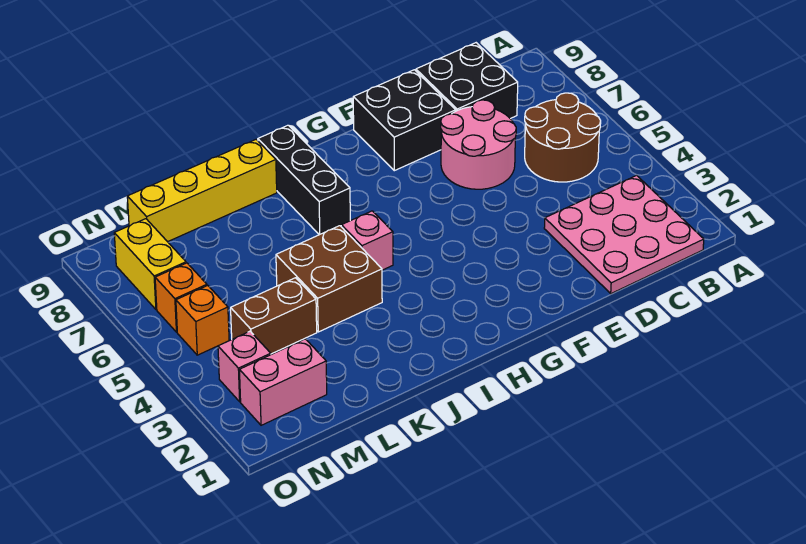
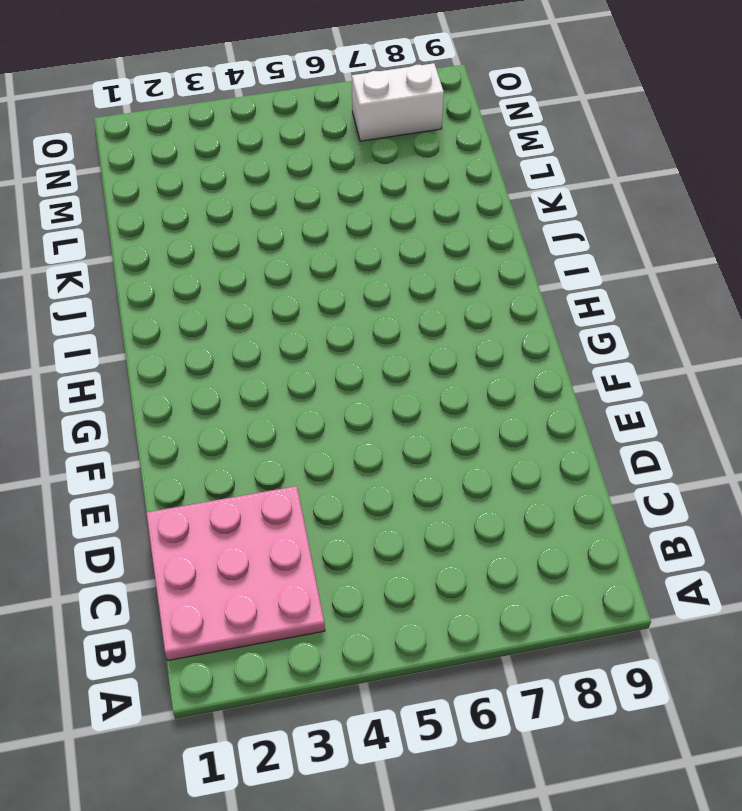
white brick N7:N8 level 1 -> yellow brick N7:N8 level 1
none -> brown round brick B5:C6 level 1
none -> black brick C8:D9 level 1
none -> pink round brick D6:E7 level 1

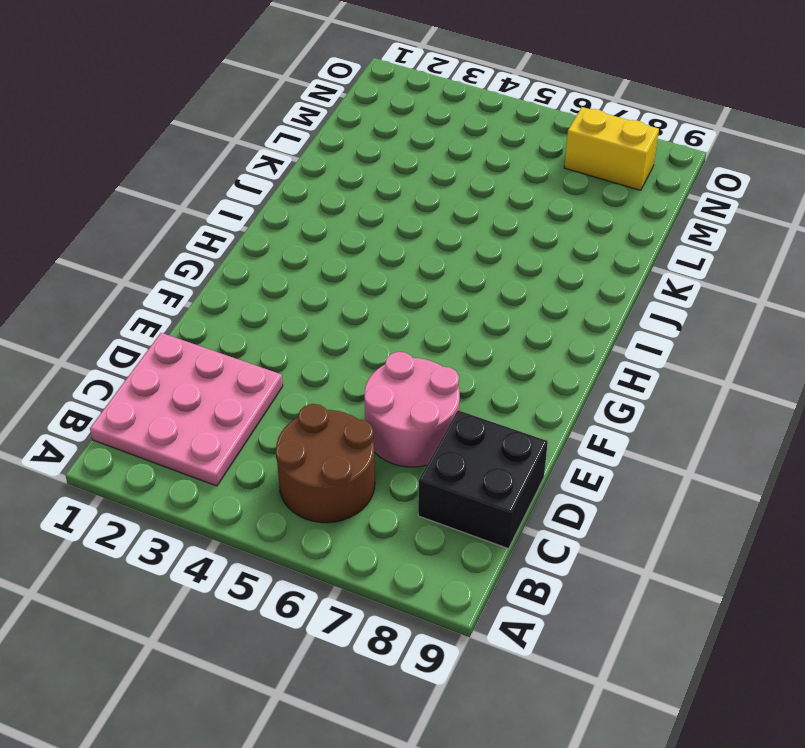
none -> black brick E8:F9 level 1
none -> pink brick I5 level 1
none -> black brick I7:I9 level 1

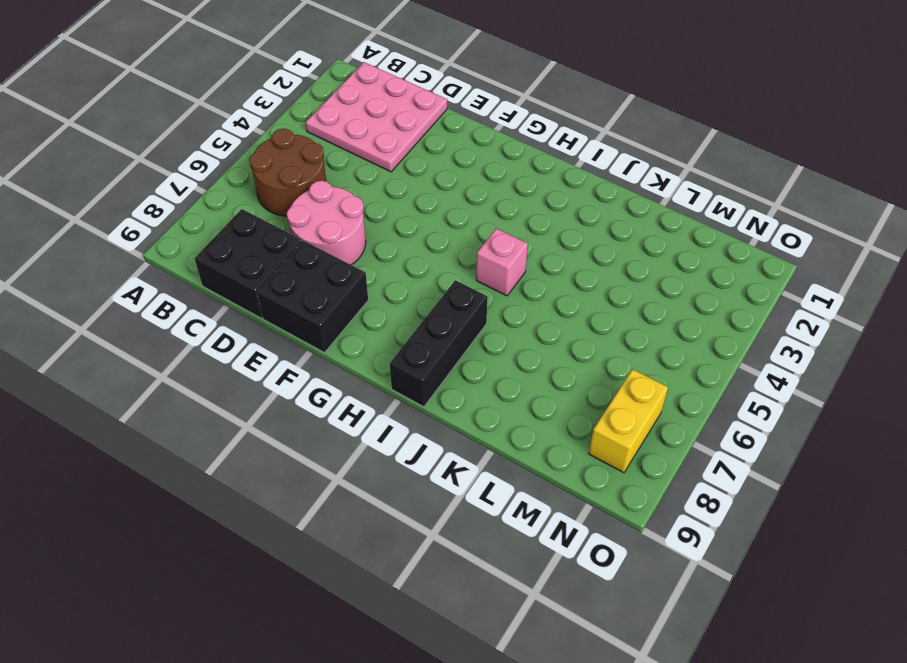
none -> brown brick J4:K5 level 1
none -> yellow brick J9:M9 level 1
none -> brown brick L4:M4 level 1

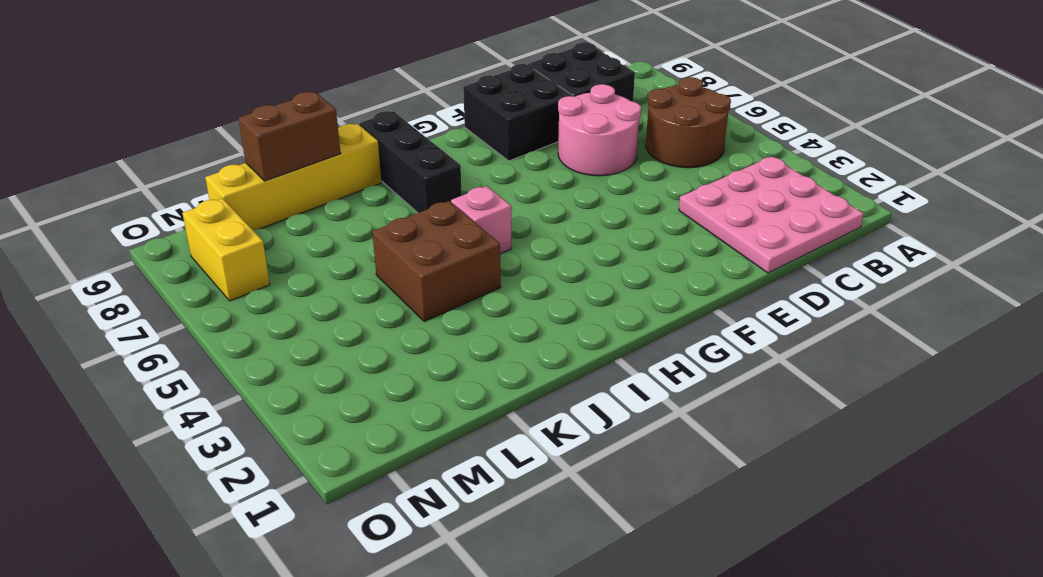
brown brick K9:L9 level 2 -> brown brick L4:M4 level 1
none -> pink brick M2:N2 level 1
none -> pink brick N3 level 1
none -> orange brick N5 level 1

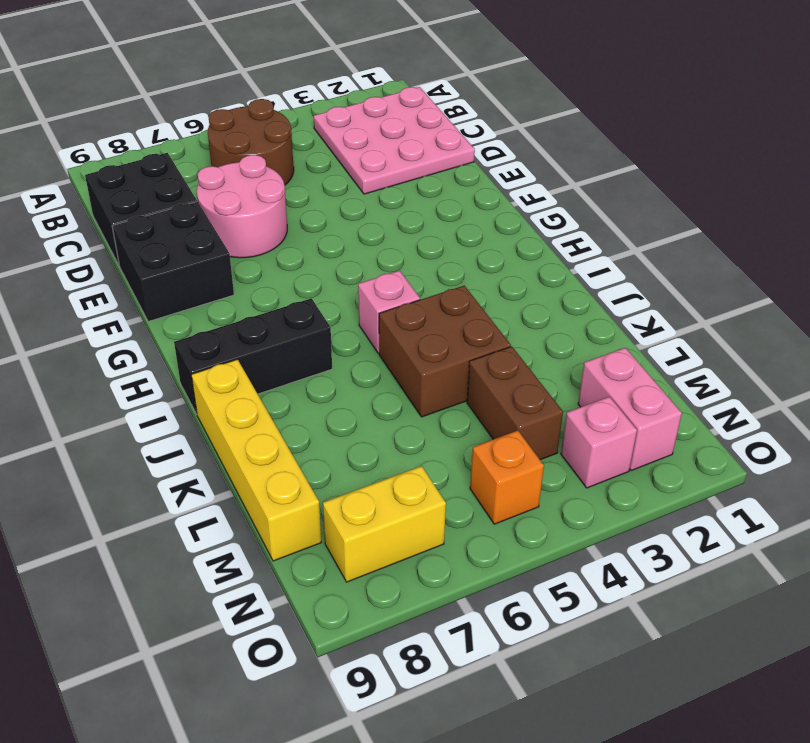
none -> orange brick N6 level 1

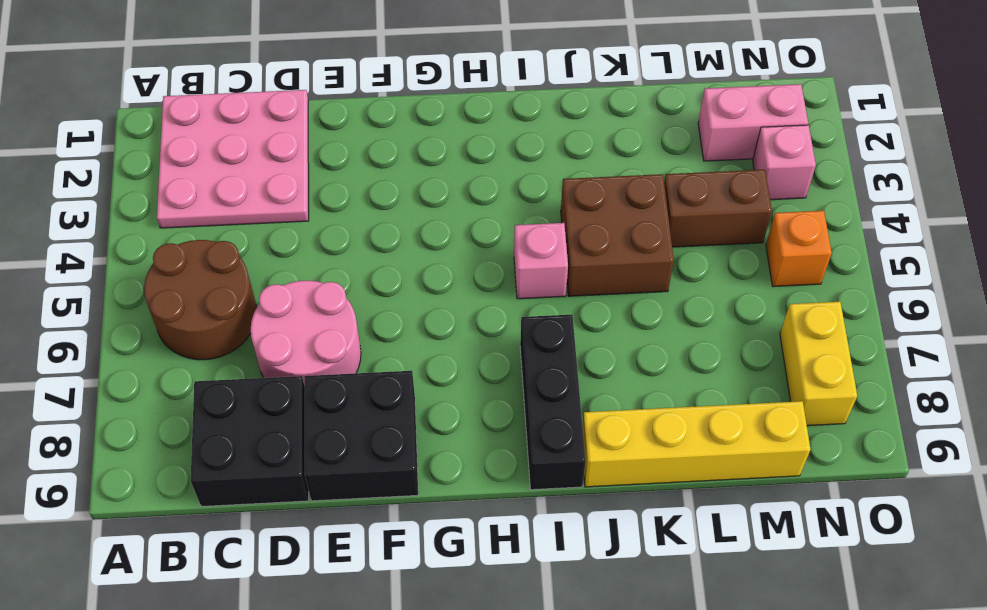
none -> orange brick N6 level 1

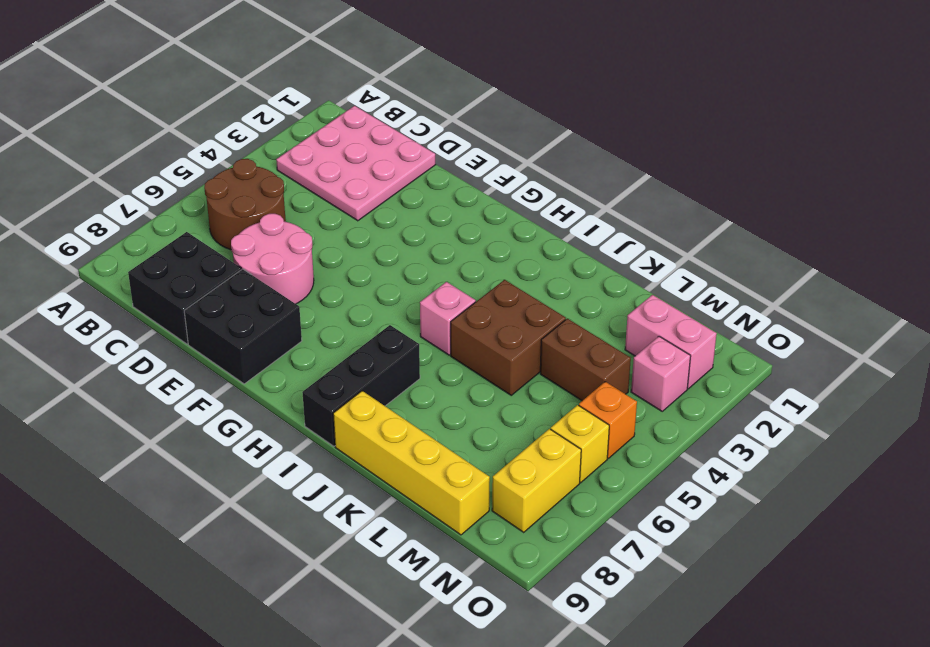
yellow brick N6 level 1 -> orange brick N6 level 1

